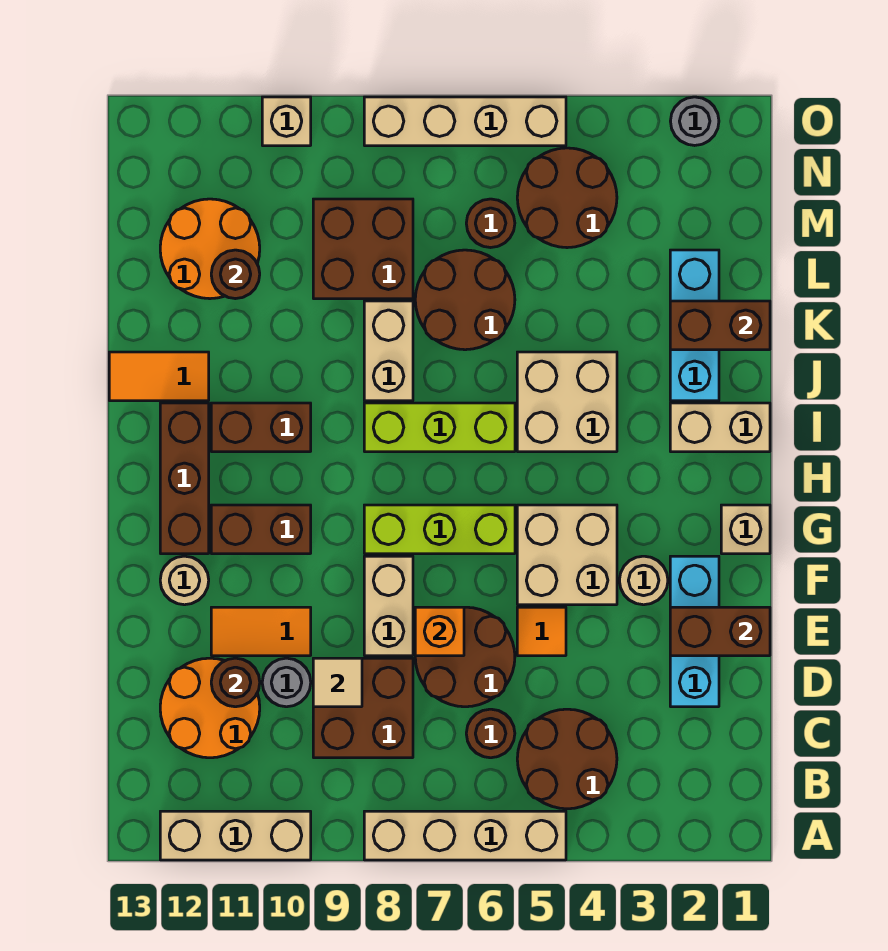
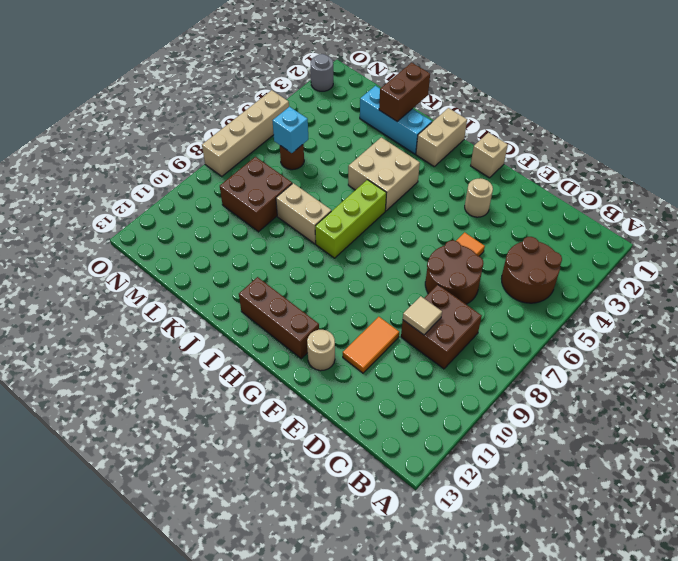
cyan brick M6 level 2 -> none
none -> tan brick A5:A8 level 1
none -> tan brick A10:A12 level 1
none -> brown round brick C6 level 1
none -> orange round brick C11:D12 level 1

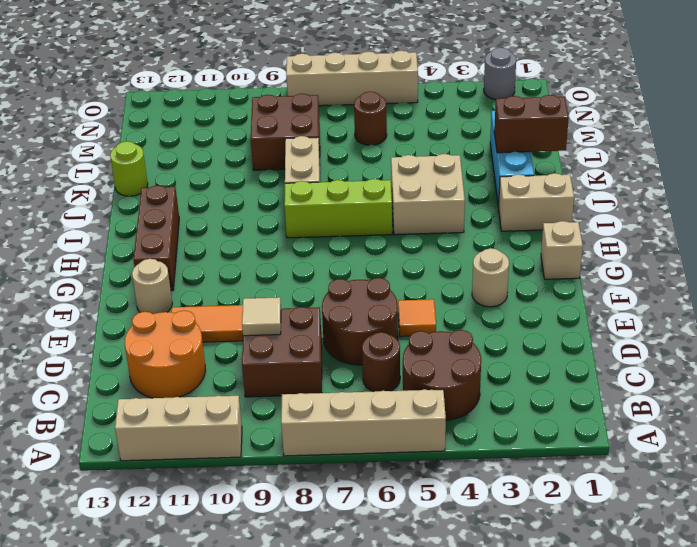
lime round brick K13 level 1 -> none
none -> cyan brick D2:F2 level 1
none -> grey round brick D10 level 1
none -> tan brick E8:F8 level 1
none -> tan brick F4:G5 level 1

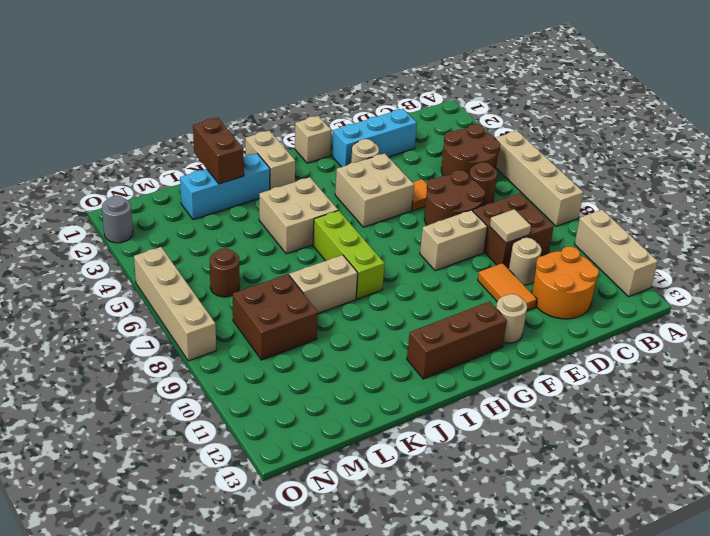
tan round brick D10 level 1 -> grey round brick D10 level 1
none -> lime brick G6:G8 level 1
none -> brown brick G10:G11 level 1
none -> brown brick I10:I11 level 1
none -> orange tile J12:J13 level 1

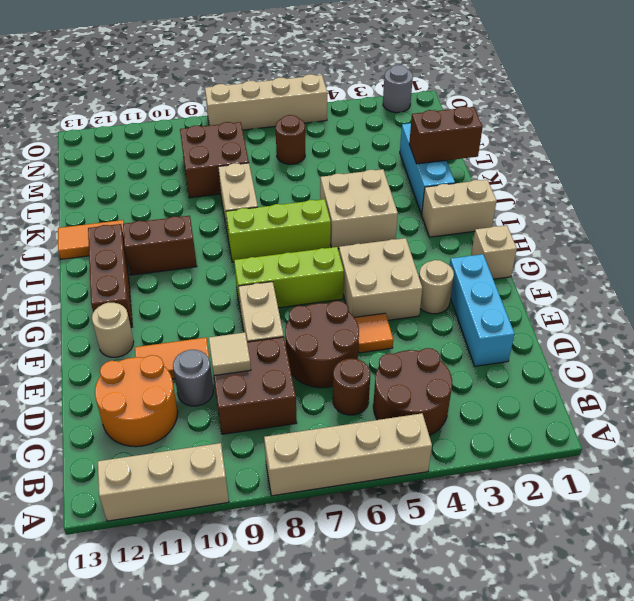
none -> brown brick G10:G11 level 1
none -> brown round brick K6:L7 level 1
none -> orange round brick L11:M12 level 1
none -> brown round brick M4:N5 level 1

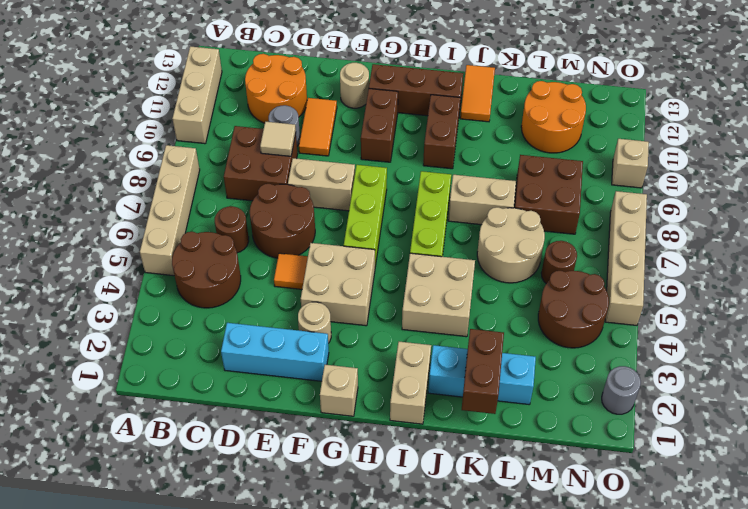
tan round brick K6:L7 level 1 -> brown round brick K6:L7 level 1
none -> brown round brick D11 level 2
none -> brown brick E1:E2 level 2
none -> orange brick E7 level 2
none -> brown round brick L11 level 2

